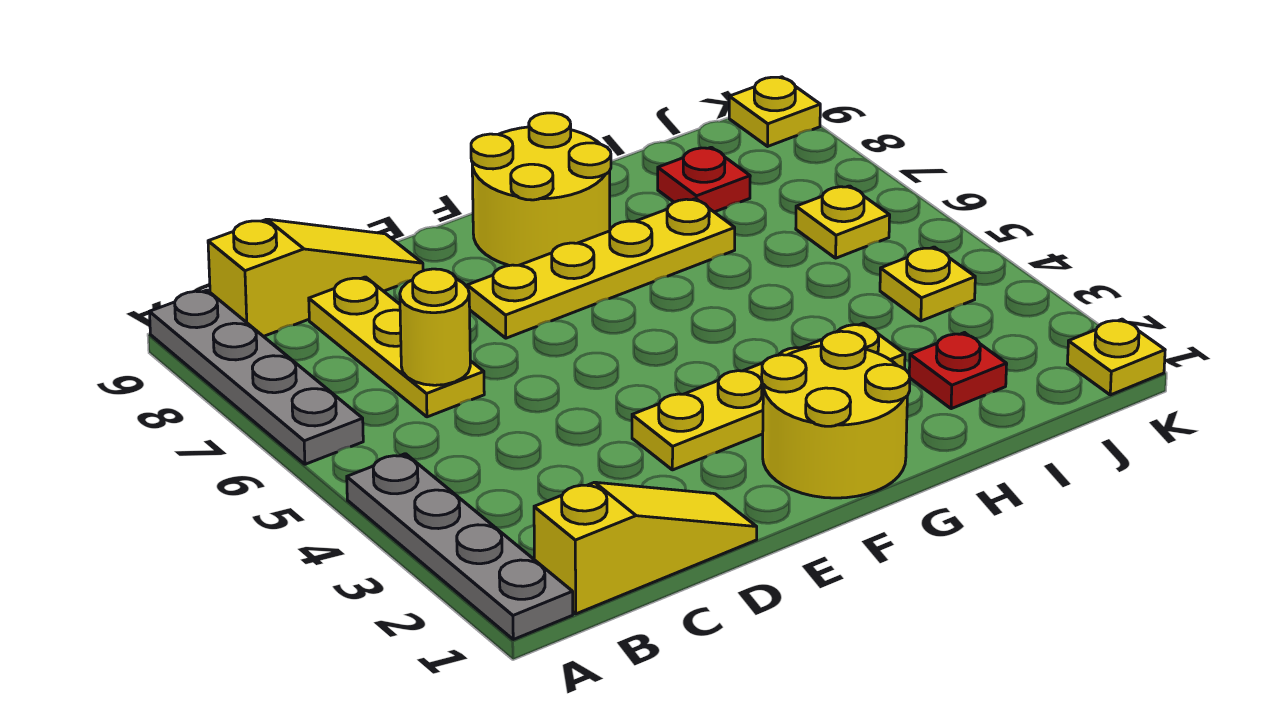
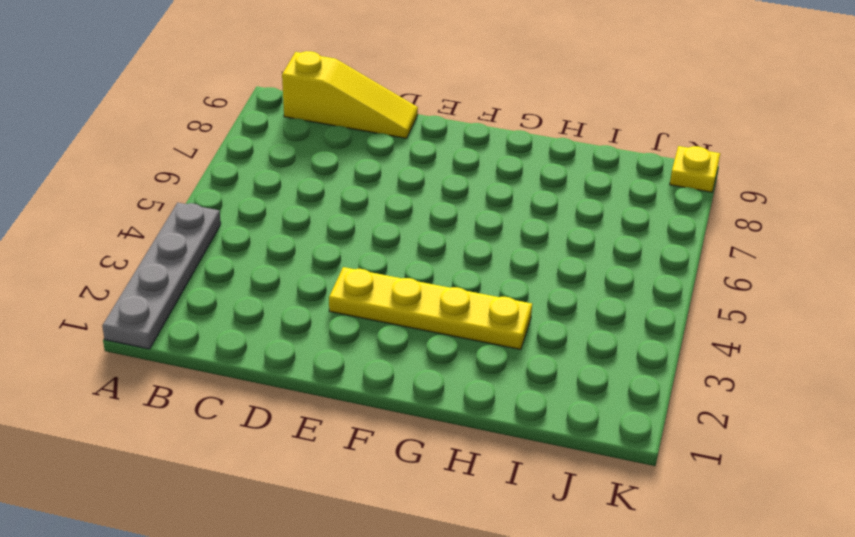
none -> grey plate A6:A9 level 1
none -> yellow slope B1:D1 level 1 top B
none -> yellow plate C6:C8 level 1

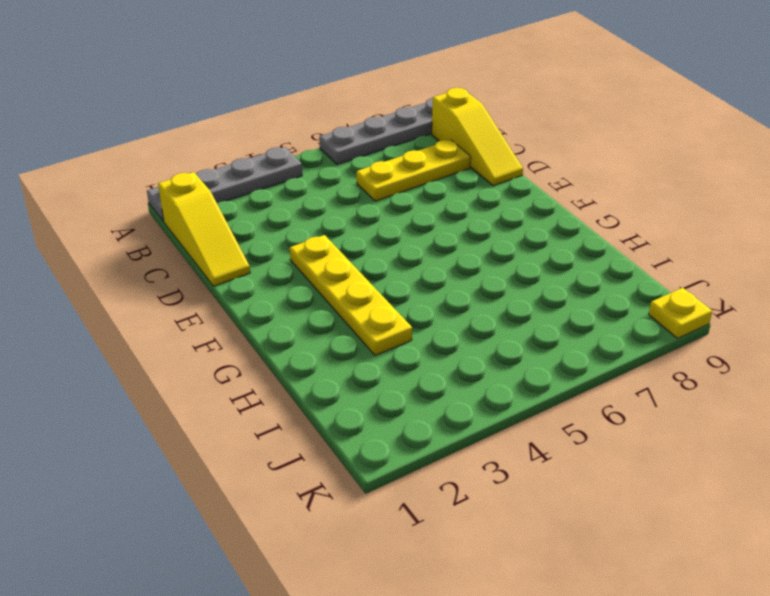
none -> yellow plate E7:H7 level 1
none -> yellow round brick F1:G2 level 1
none -> yellow round brick F8:G9 level 1

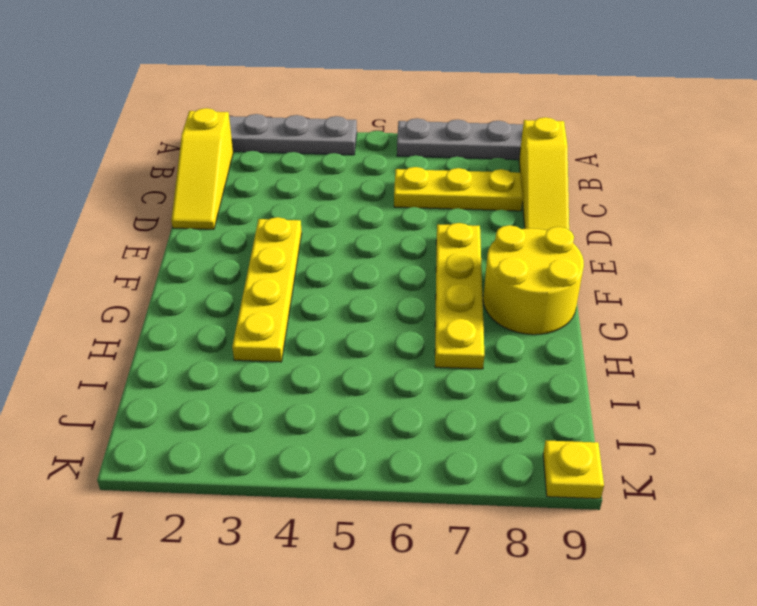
none -> yellow round brick F1:G2 level 1
none -> red plate I2 level 1
none -> red plate I8 level 1

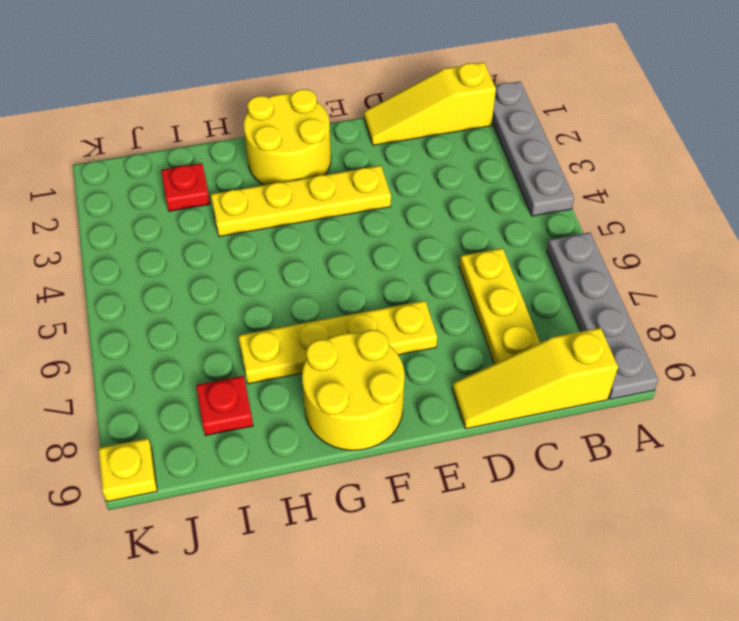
none -> yellow plate J4 level 1
none -> yellow plate J6 level 1
none -> yellow plate K1 level 1

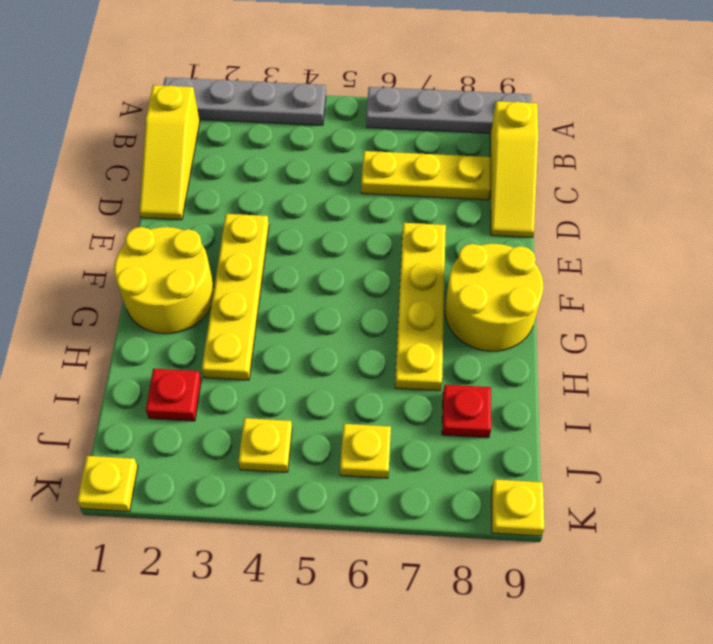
none -> yellow round brick C6 level 2

